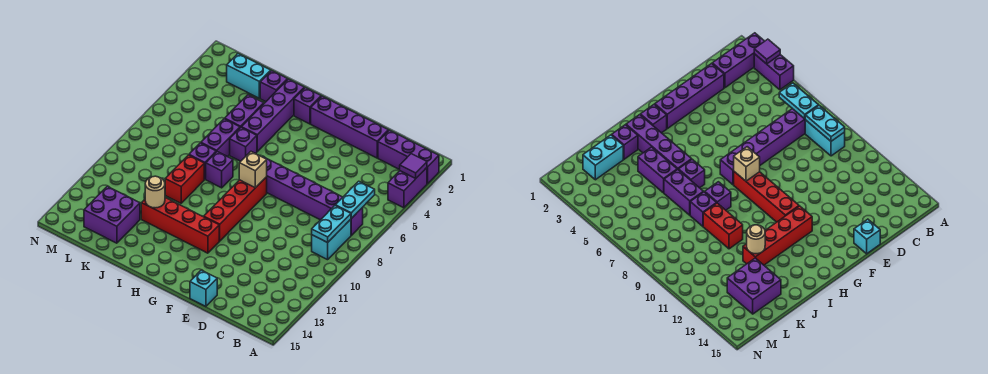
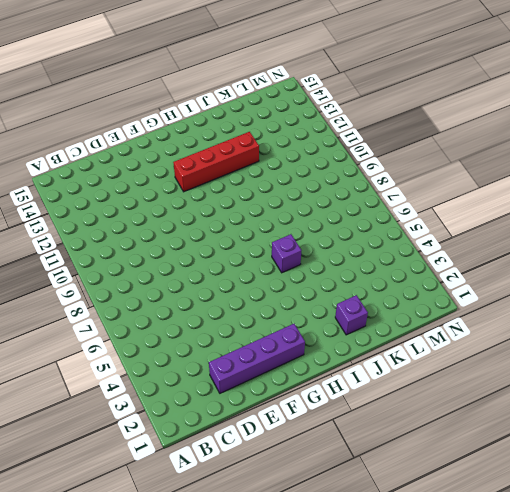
none -> purple brick A2:C2 level 1
none -> purple brick A3:A4 level 1
none -> purple brick B7:G7 level 1

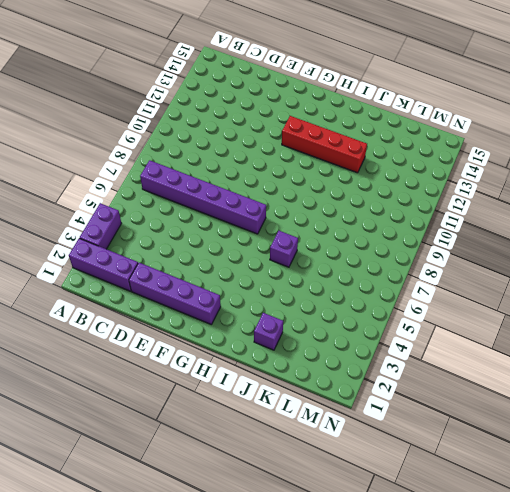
none -> cyan brick B8:B9 level 1
none -> cyan brick E15 level 1
none -> red brick G8:G11 level 1

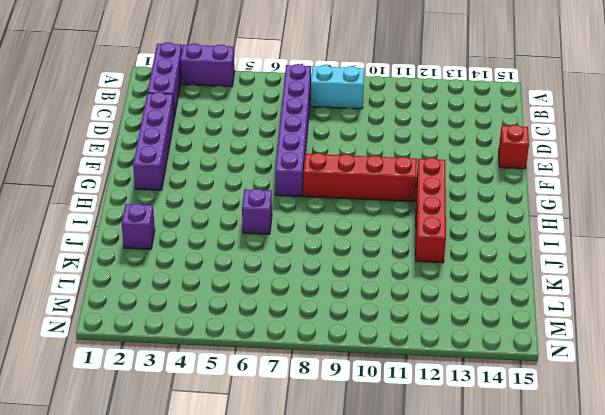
red brick E15 level 1 -> cyan brick E15 level 1
none -> purple brick H2 level 1
none -> purple brick I2:I5 level 1
none -> purple brick I8 level 1

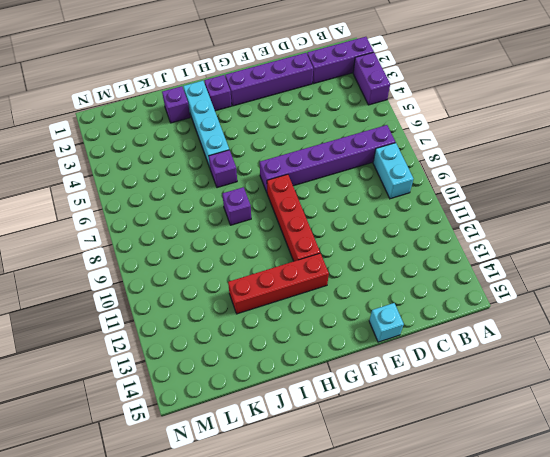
cyan brick I2:I5 level 1 -> purple brick I2:I5 level 1
none -> purple brick J4:J5 level 1
none -> purple brick J6:J7 level 1
none -> purple brick J8 level 1

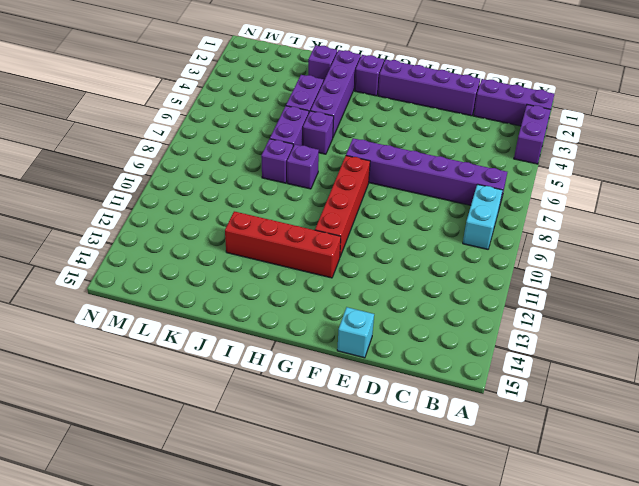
none -> red brick J9:J10 level 1
none -> cyan brick K2:L2 level 1
none -> purple brick K13:L14 level 1

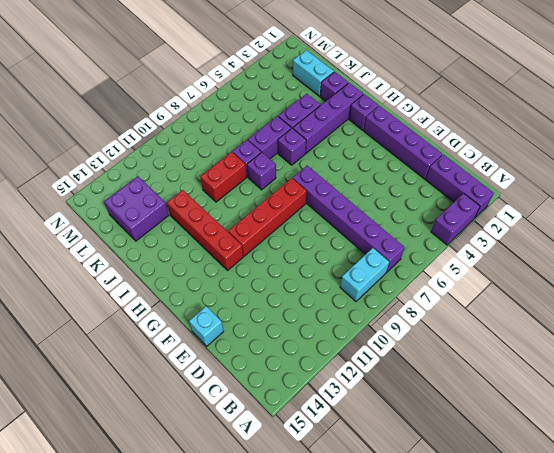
none -> purple tile A3 level 2
none -> cyan plate B6:B7 level 2
none -> cyan plate B8:B9 level 2

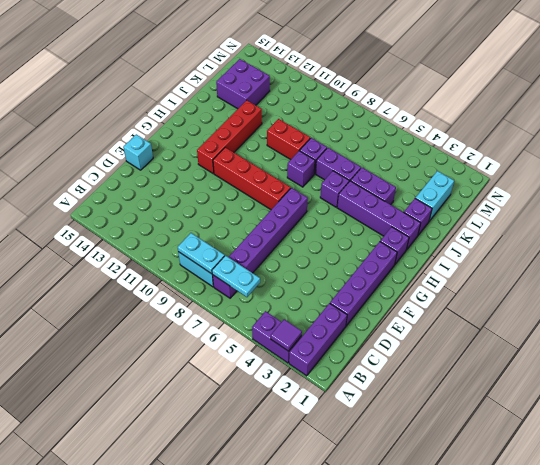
none -> tan brick G8 level 2
none -> tan round brick J12 level 2

